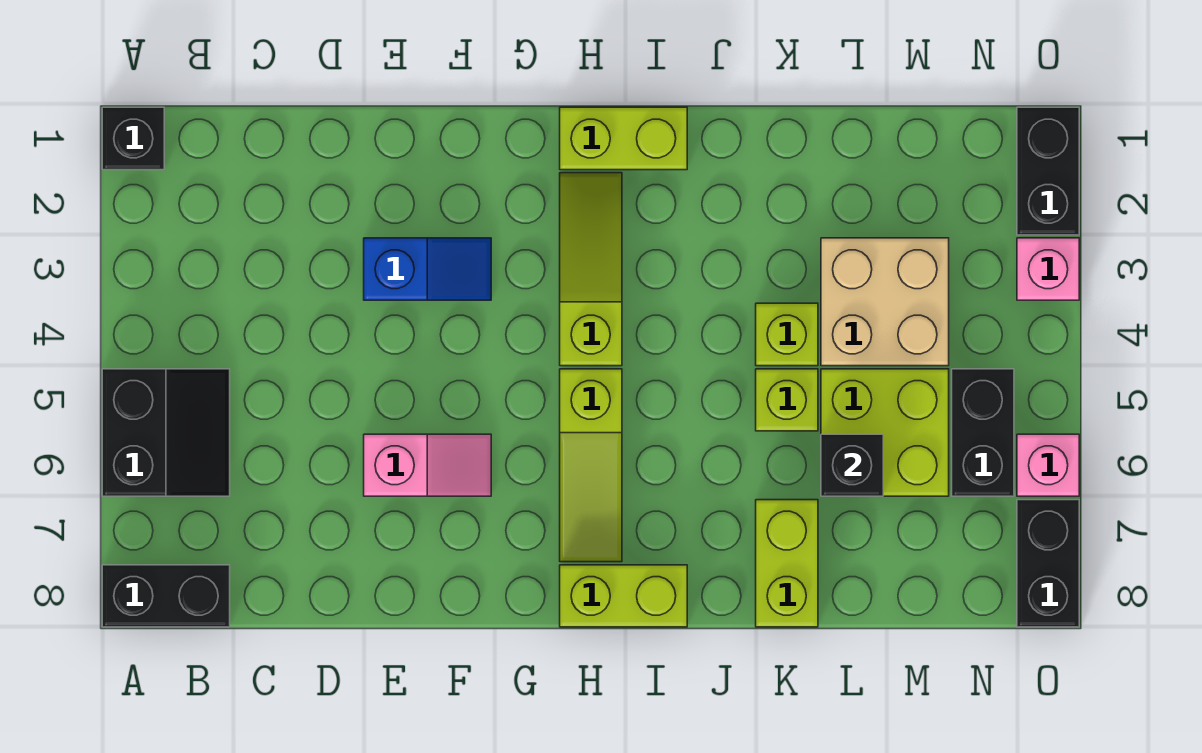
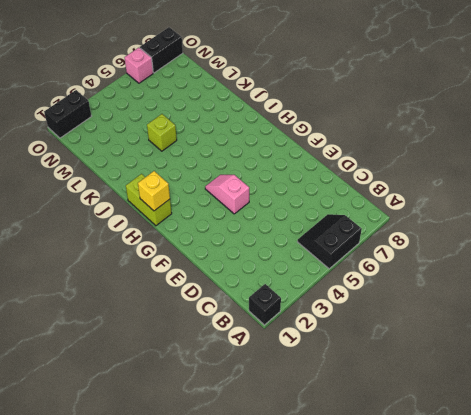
pink slope F4:G4 level 1 top F -> pink slope E6:F6 level 1 top E
yellow brick H1 level 2 -> none
none -> black brick A8:B8 level 1
none -> blue slope E3:F3 level 1 top E
none -> lime slope H2:H4 level 1 top 4

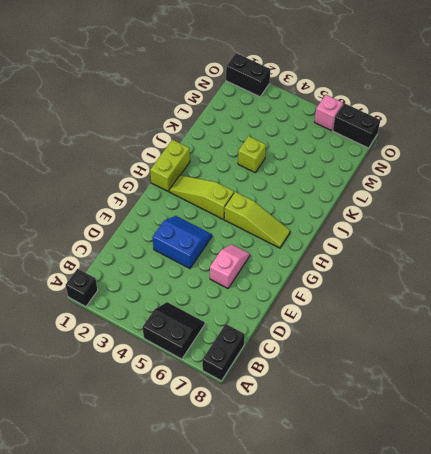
blue slope E3:F4 level 1 top E -> blue slope E3:F3 level 1 top E
none -> lime brick H8:I8 level 1
none -> lime brick K5 level 1
none -> lime brick K7:K8 level 1

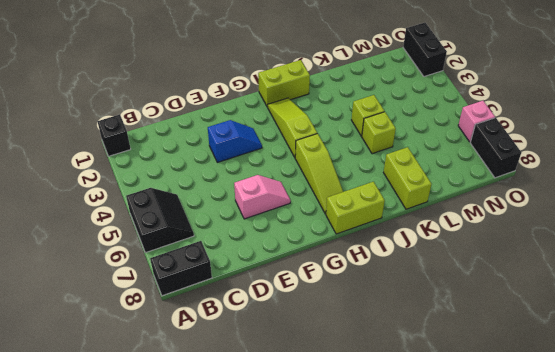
none -> tan brick L3:M4 level 1
none -> lime brick L5:M6 level 1
none -> black brick N5:N6 level 1

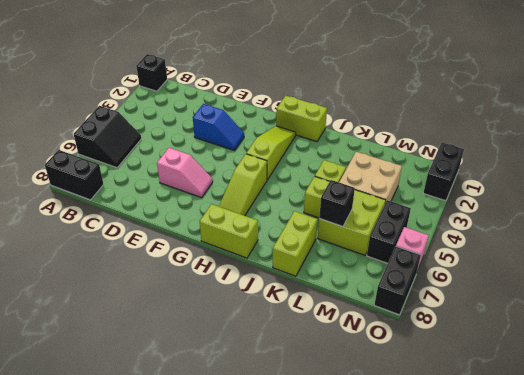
none -> pink brick O3 level 1

